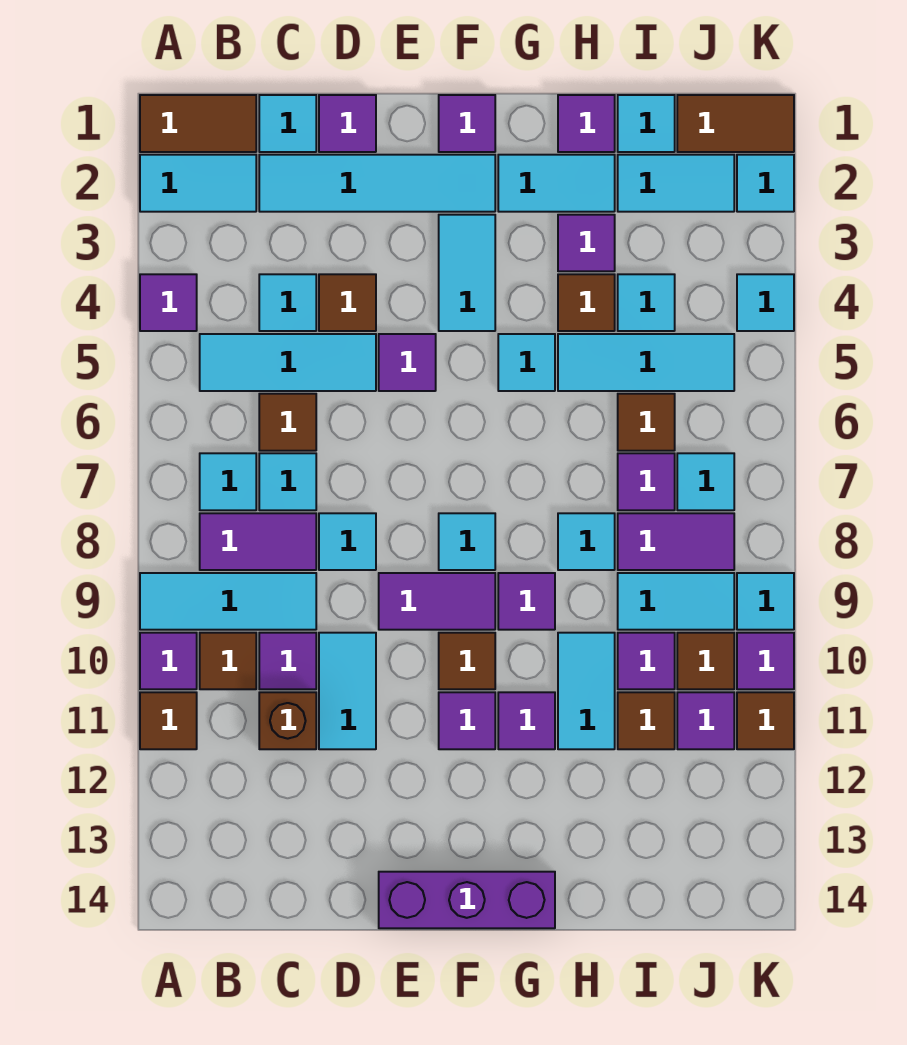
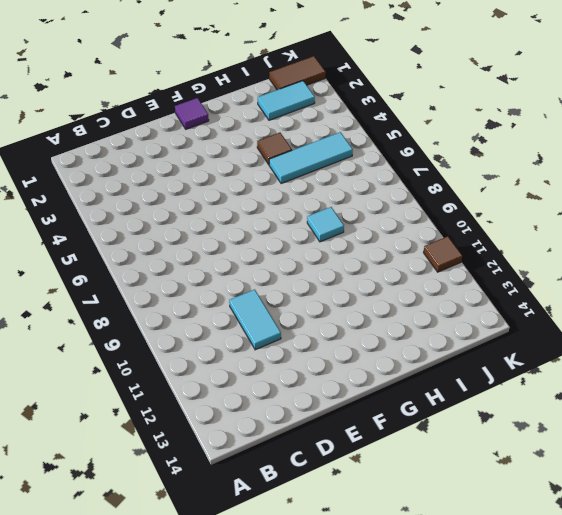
none -> brown tile A1:B1 level 1
none -> cyan tile A2:B2 level 1
none -> purple tile A4 level 1
none -> cyan tile A9:C9 level 1

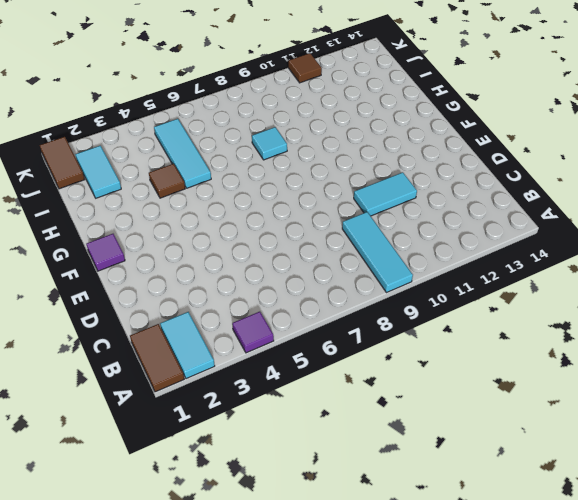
none -> purple tile A10 level 1
none -> brown tile A11 level 1
none -> cyan tile B5:D5 level 1
none -> cyan tile B7 level 1

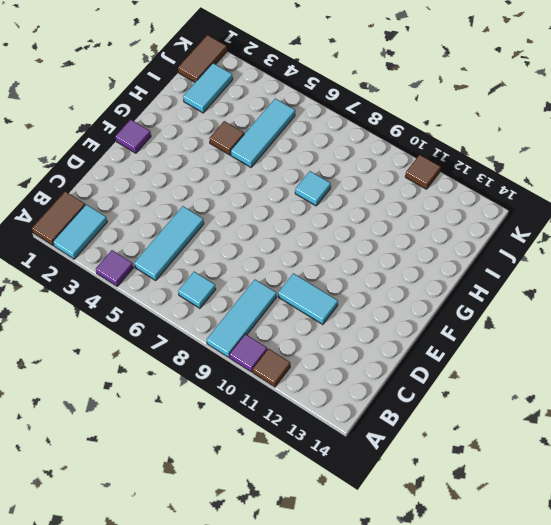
none -> purple tile B8:C8 level 1
none -> brown tile B10 level 1
none -> cyan tile C1 level 1
none -> cyan tile C2:F2 level 1

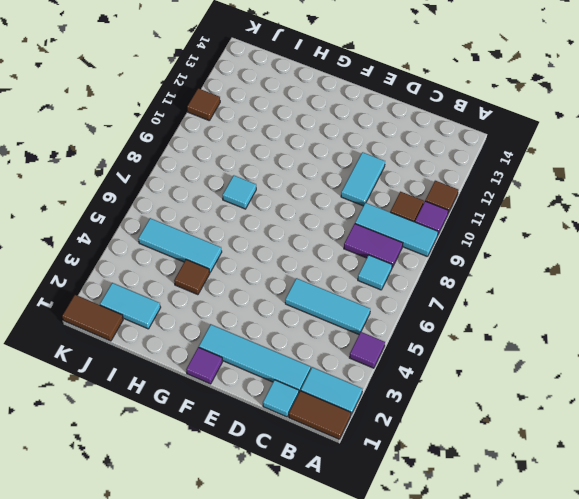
none -> cyan tile C4 level 1
none -> brown tile C6 level 1
none -> cyan tile C7 level 1
none -> purple tile C10 level 1

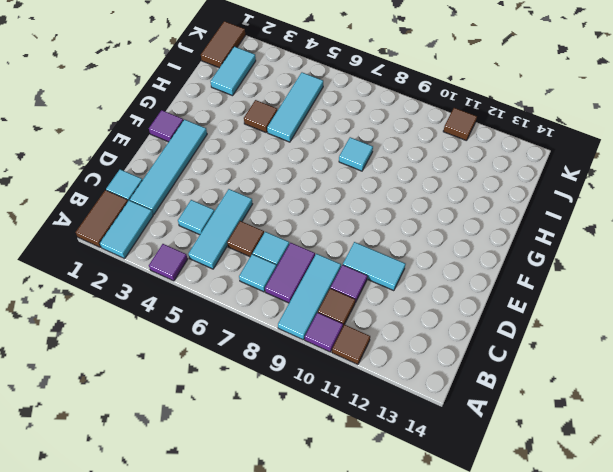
none -> brown brick C11 level 1
none -> purple tile D1 level 1
none -> brown tile D4 level 1
none -> cyan tile D8 level 1

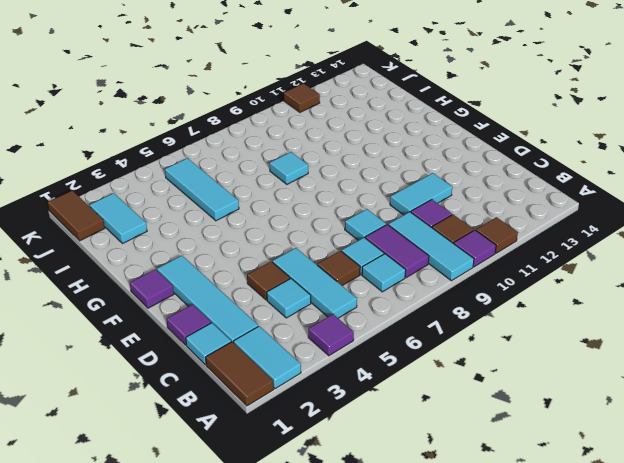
none -> brown brick C11 level 1
none -> purple tile E5 level 1
none -> purple tile E9:F9 level 1
none -> purple brick E14:G14 level 1

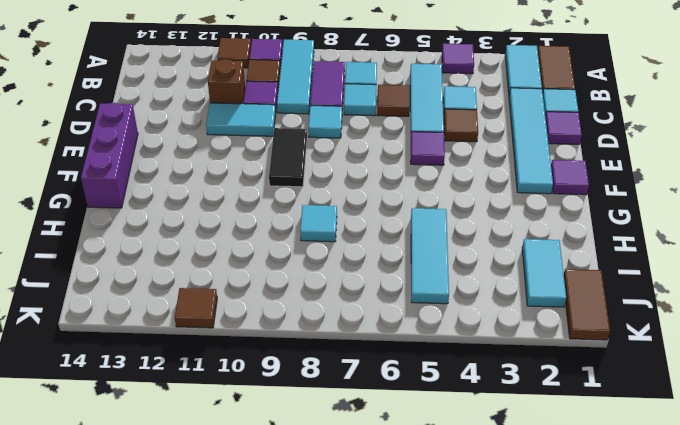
black tile E9:F9 level 1 -> purple tile E9:F9 level 1
none -> cyan tile F3:F4 level 1
none -> cyan tile F8 level 1
none -> brown tile F10 level 1
none -> purple tile F11 level 1

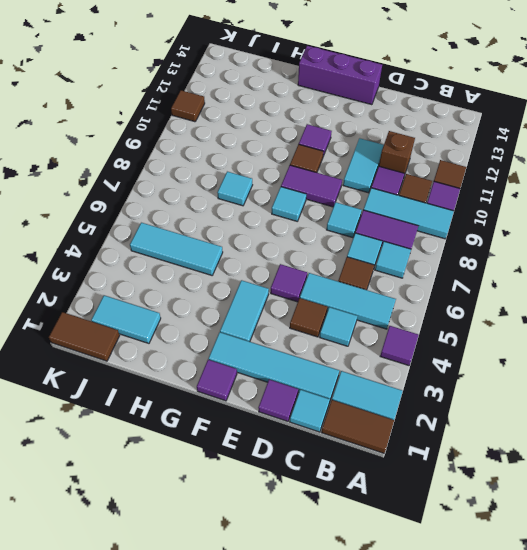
none -> cyan tile G2:H2 level 1
none -> cyan tile G5 level 1
none -> purple tile G9 level 1
none -> purple tile G11 level 1

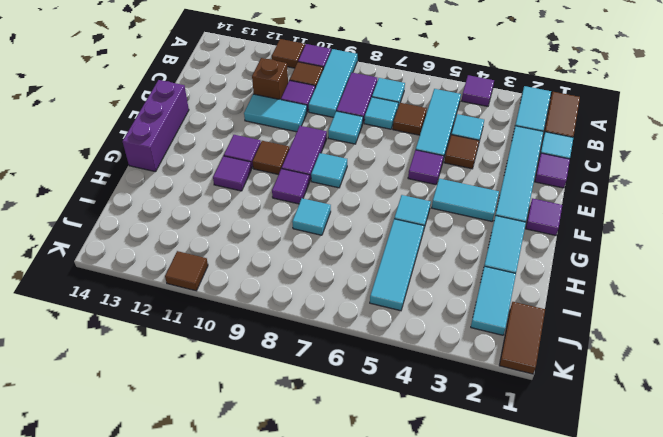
none -> purple tile H1 level 1
none -> purple tile H3 level 1
none -> brown tile H4 level 1
none -> cyan tile H10:H11 level 1

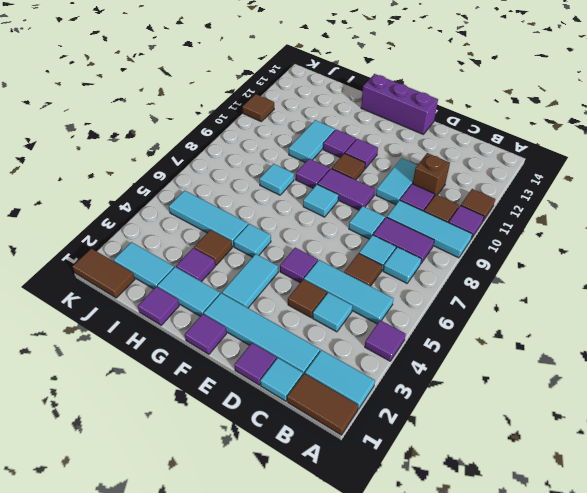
none -> cyan tile I1 level 1
none -> cyan tile I4 level 1
none -> brown tile I6 level 1
none -> purple tile I7 level 1

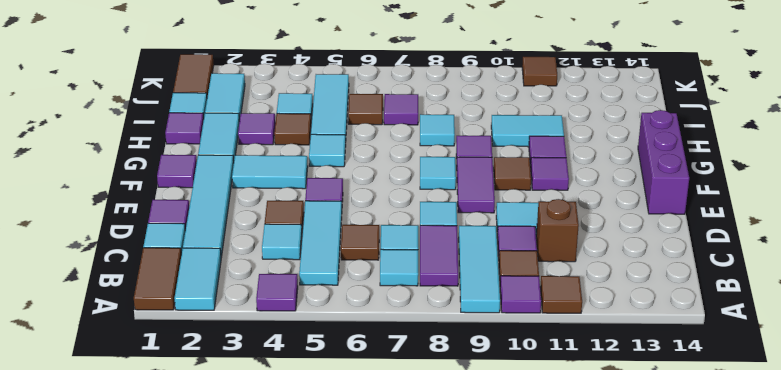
none -> purple tile I8:J8 level 1
none -> cyan tile I9:J9 level 1
none -> purple tile I10 level 1
none -> brown tile I11 level 1

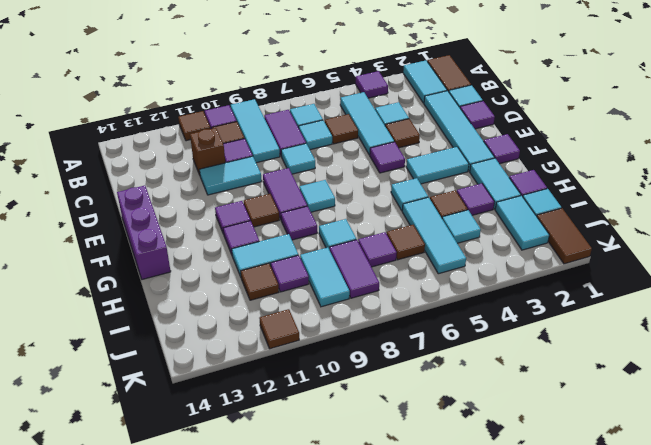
none -> cyan tile J7 level 1
none -> brown tile J10 level 1
none -> purple tile J11 level 1
none -> cyan tile K2 level 1

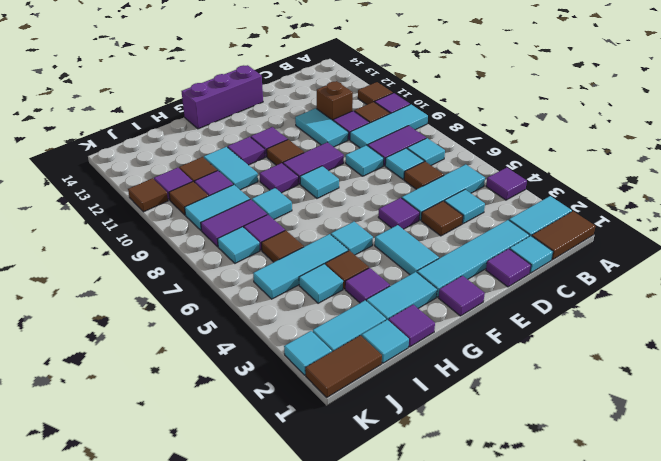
none -> cyan tile K4 level 1
none -> cyan tile K9 level 1
none -> purple tile K10 level 1

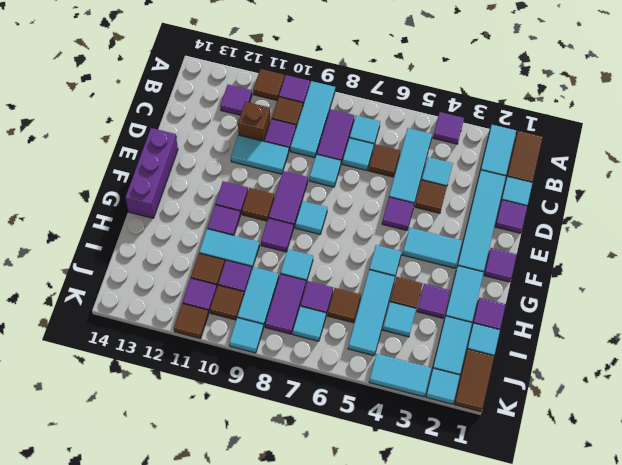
purple tile B12 level 1 -> purple tile K10 level 1
cyan tile K3:K4 level 1 -> cyan tile K4 level 1

